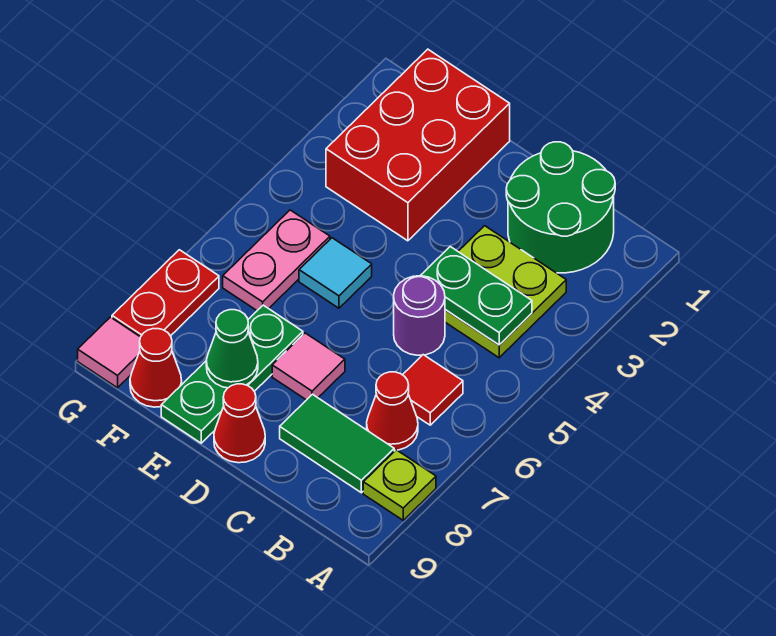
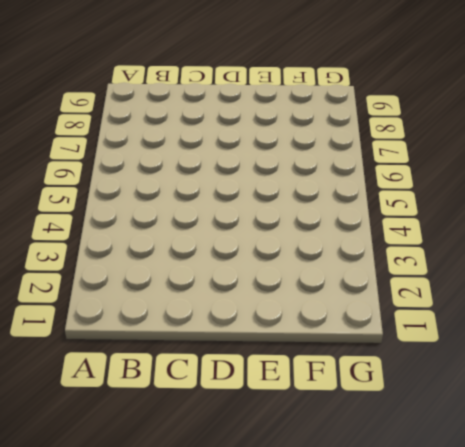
none -> lime plate A8 level 1
none -> green round brick B1:C2 level 1
none -> lime plate B3:C4 level 1

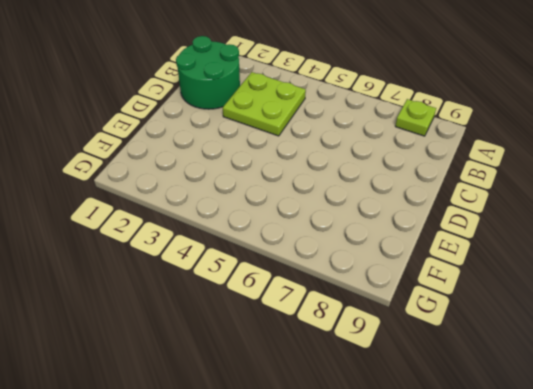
none -> red tile B6 level 1
none -> red cone B7 level 1
none -> green tile B8:C8 level 1

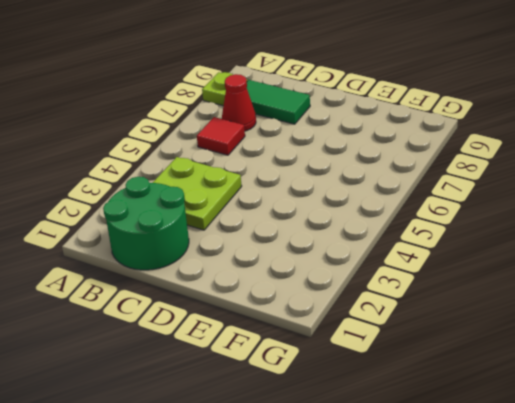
none -> purple round brick C5 level 1
none -> pink tile D7 level 1
none -> red cone D9 level 1

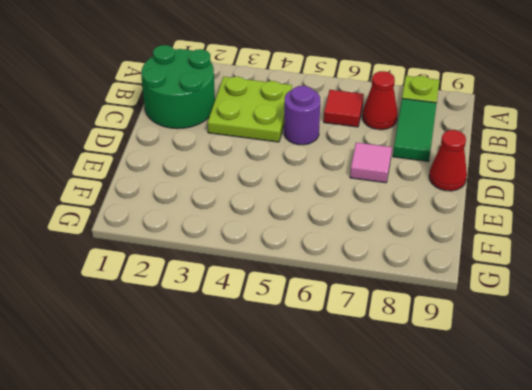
none -> red brick E1:F3 level 1
none -> cyan tile E5 level 1
none -> green plate E7:E9 level 1

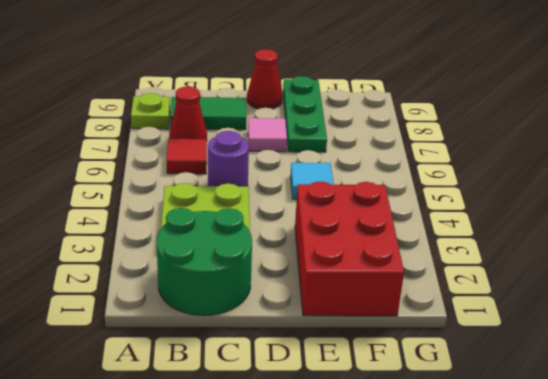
none -> pink plate F5:F6 level 1
none -> red cone F9 level 1
none -> red plate G7:G8 level 1

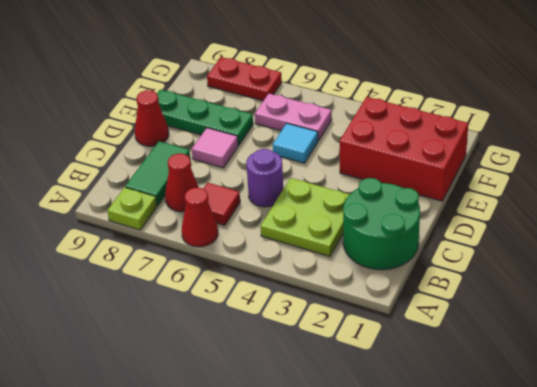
red cone A6 level 1 -> red cone F9 level 1
none -> pink tile G9 level 1
none -> green plate B4:C4 level 2
none -> green cone E8 level 2

